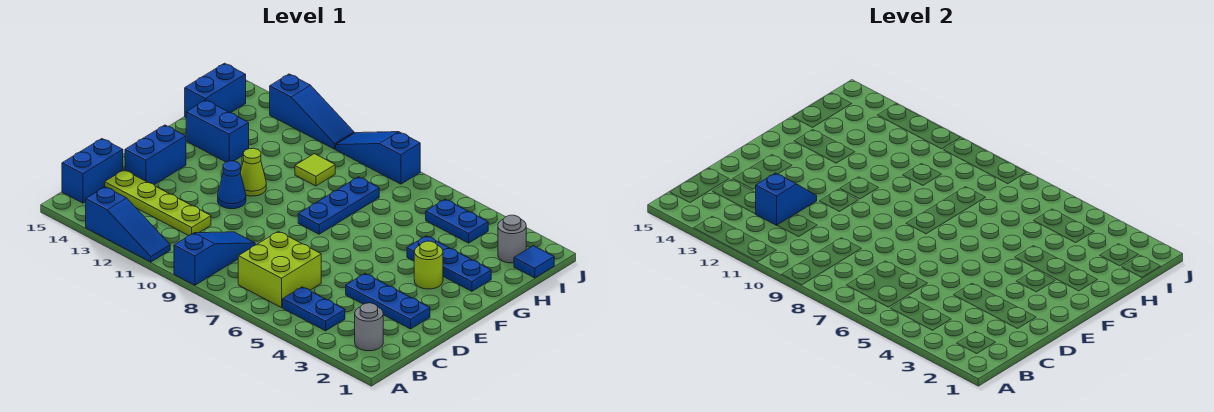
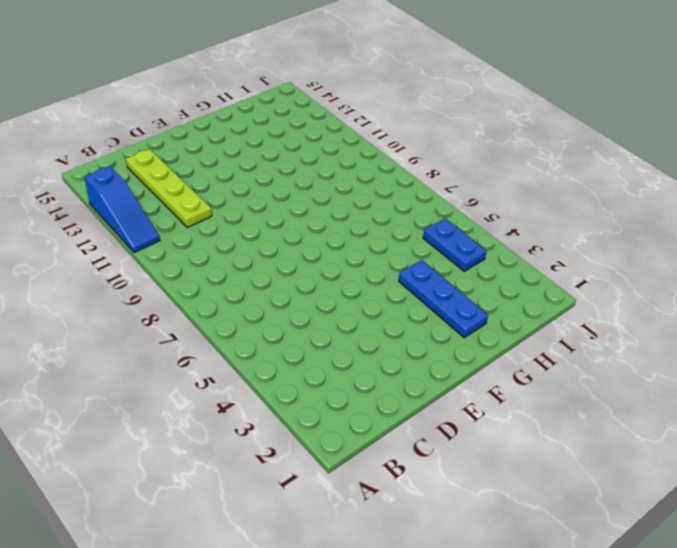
none -> blue slope A9:C9 level 1 top A
none -> grey round brick B2 level 1
none -> blue plate B4:B5 level 1

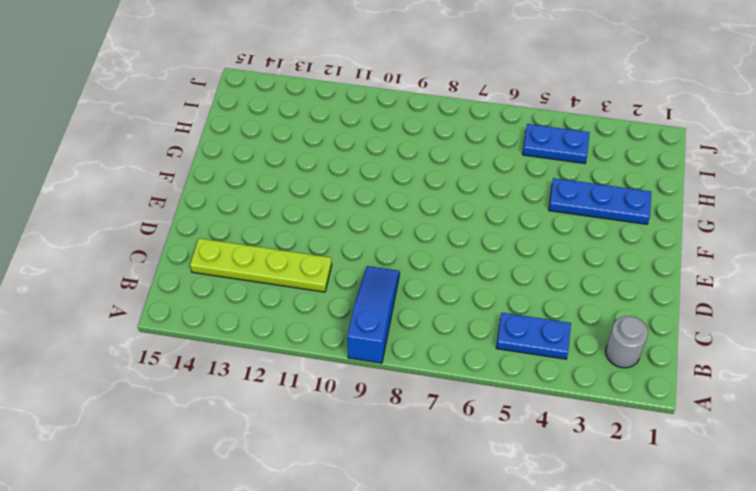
none -> blue slope A11:A13 level 1 top 13
none -> lime brick B6:C7 level 1
none -> blue brick B15:C15 level 1

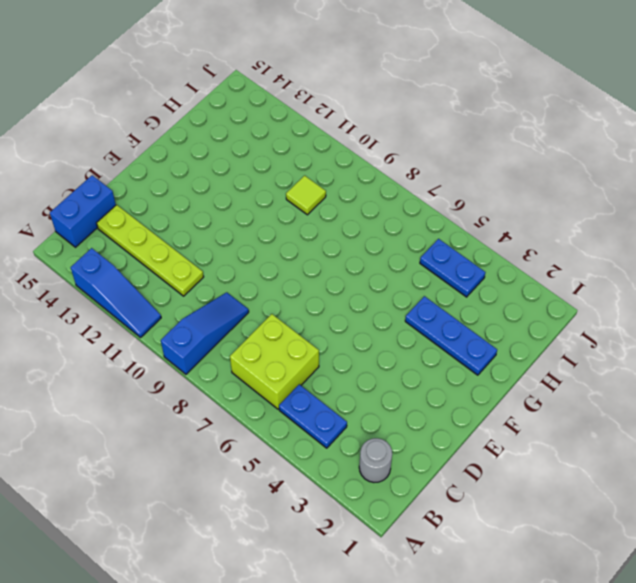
none -> blue plate D2:D4 level 1
none -> blue brick D14:E14 level 1
none -> blue cone E11 level 1

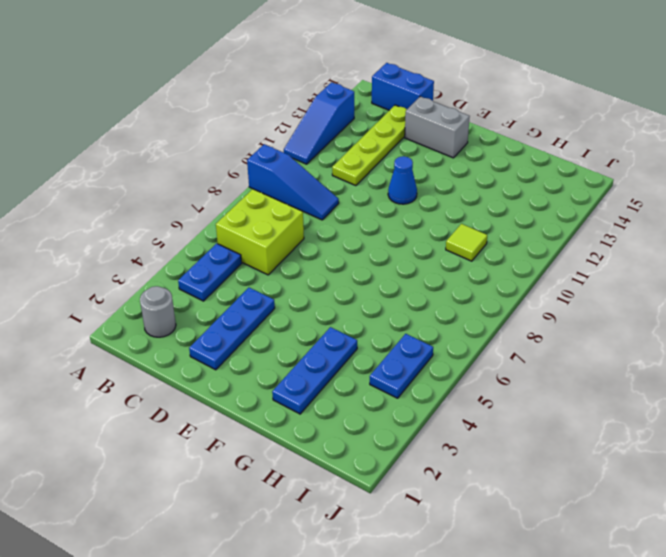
grey brick D14:E14 level 1 -> blue brick D14:E14 level 1
none -> lime round brick F3 level 1
none -> blue plate F8:H8 level 1
none -> lime cone F11 level 1

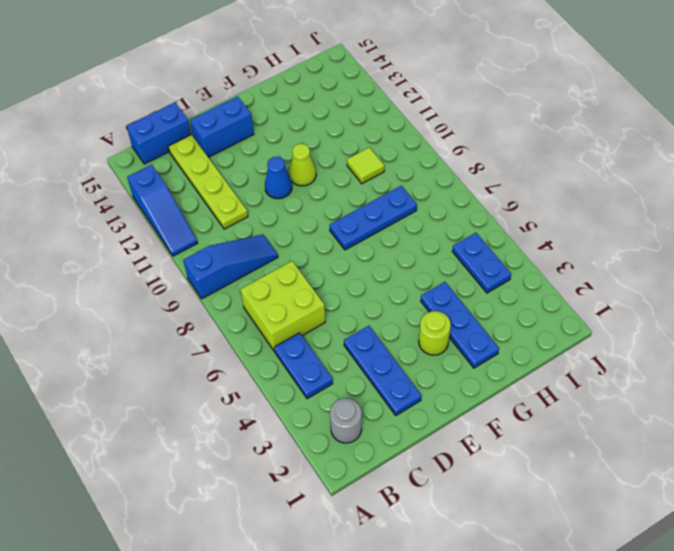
none -> blue brick G13:G14 level 1
none -> blue brick H15:I15 level 1
none -> blue tile I1 level 1

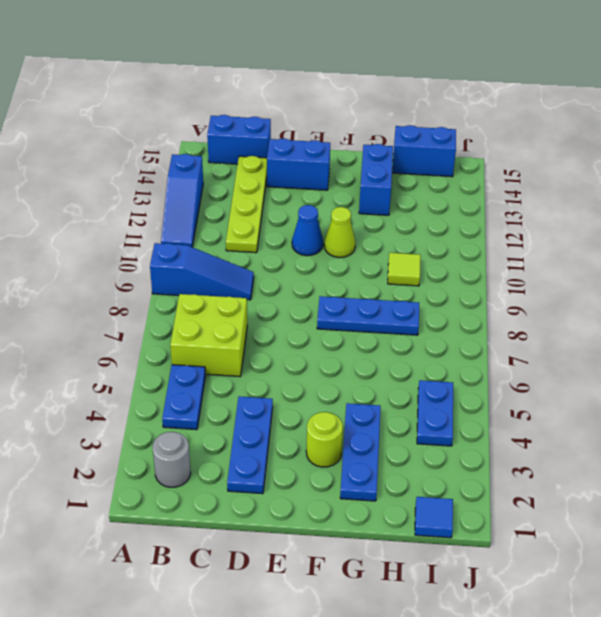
none -> grey round brick I2 level 1
none -> blue slope J8:J10 level 1 top 8
none -> blue slope J11:J13 level 1 top 13

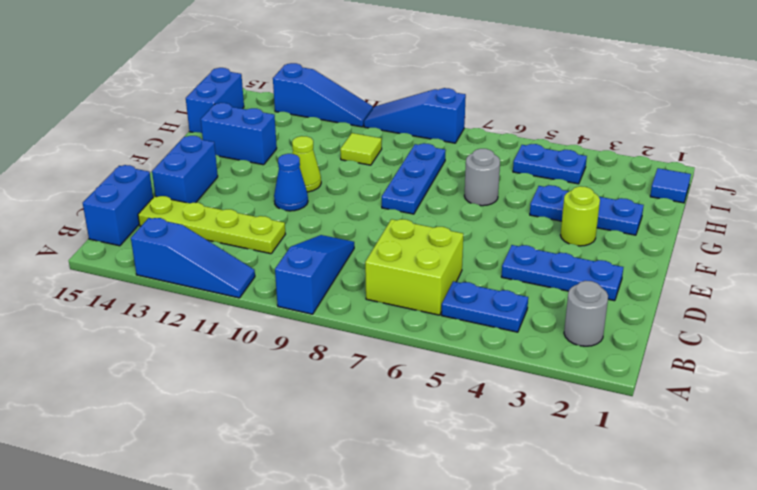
grey round brick G6 level 1 -> grey round brick I2 level 1
none -> blue slope C12:D12 level 2 top C

